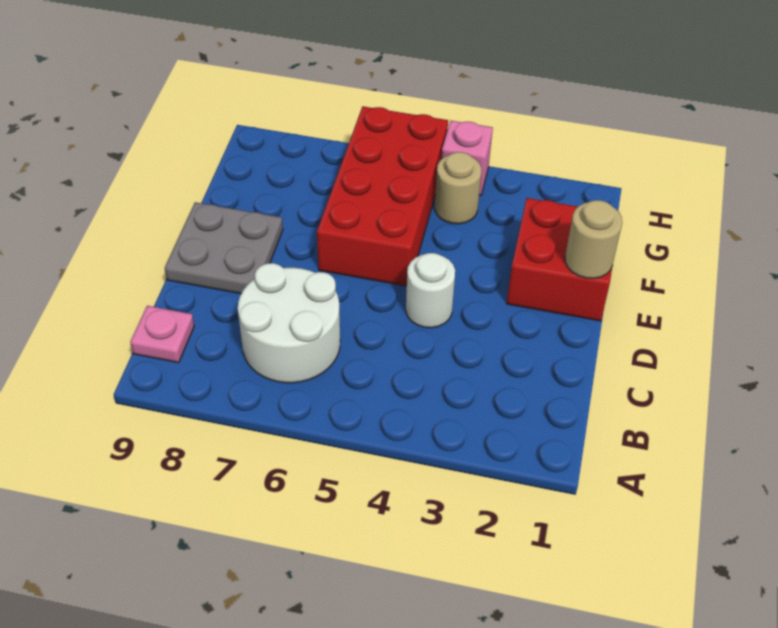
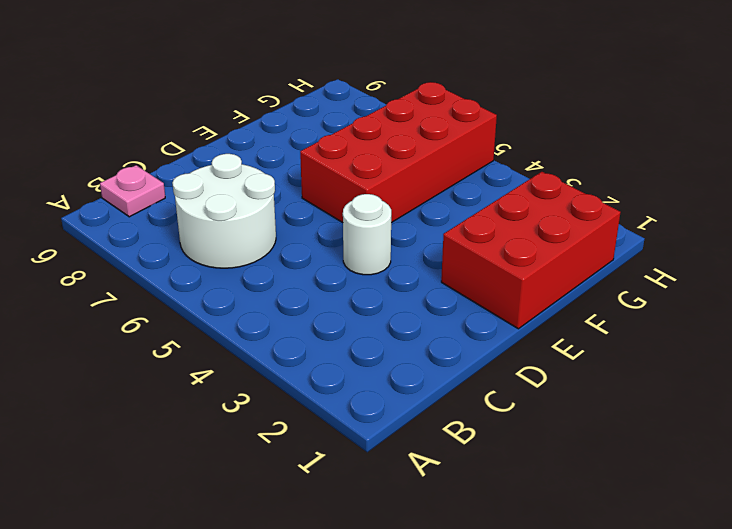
red brick E1:G2 level 1 -> red brick E1:F2 level 1
none -> grey plate D8:E9 level 1
none -> tan round brick G4 level 1

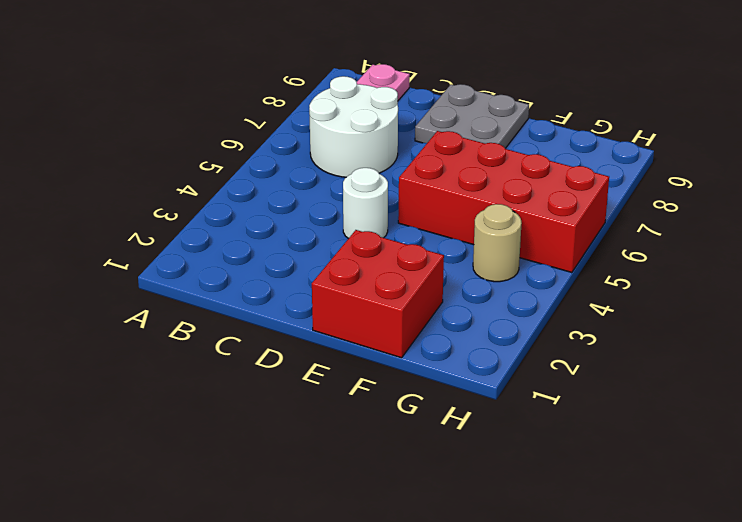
none -> pink brick H4 level 1
none -> tan round brick E1 level 2

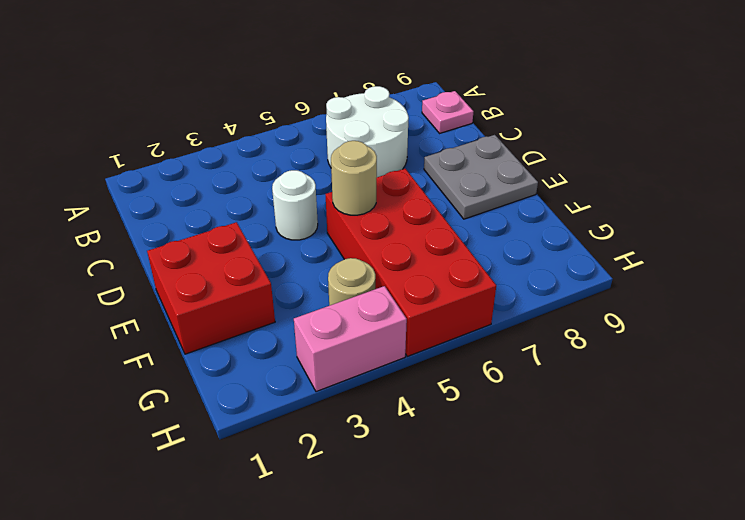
tan round brick E5 level 2 -> tan round brick E1 level 2
pink brick H3:H4 level 1 -> pink brick H4 level 1

